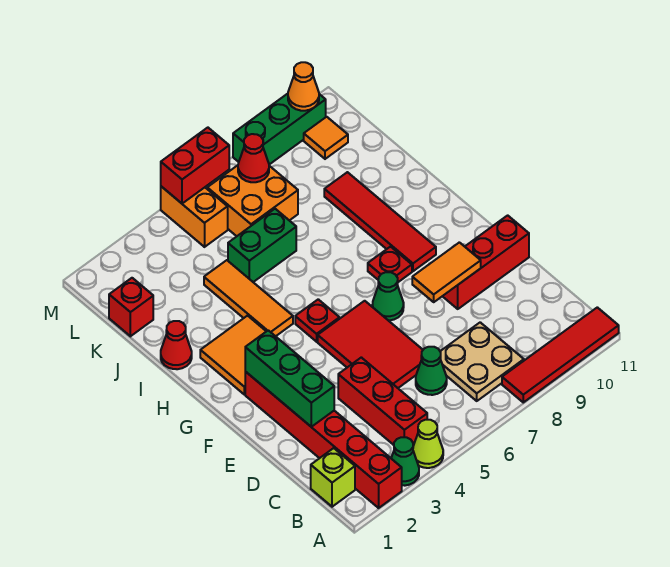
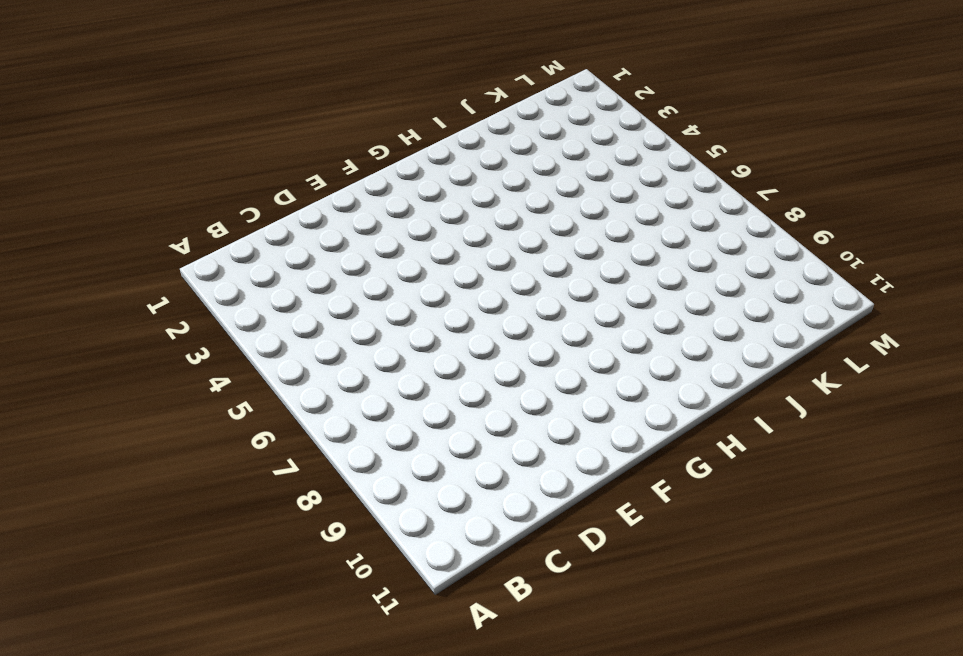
none -> red brick A2:F2 level 1
none -> green cone A3 level 1
none -> lime cone A4 level 1

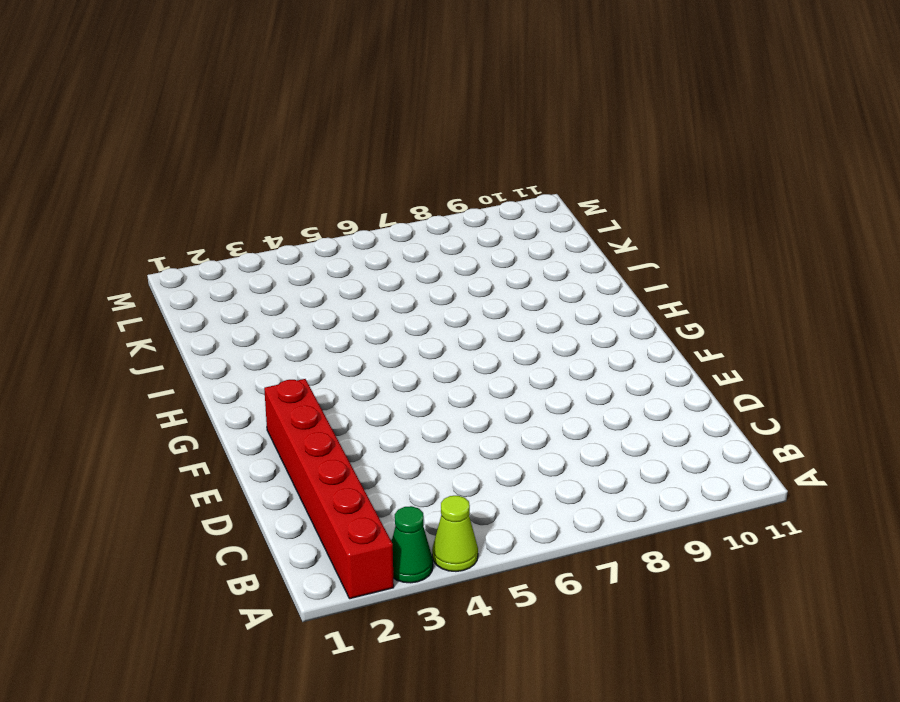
none -> red tile A8:A11 level 1
none -> lime brick B1 level 1
none -> red brick B4:D4 level 1

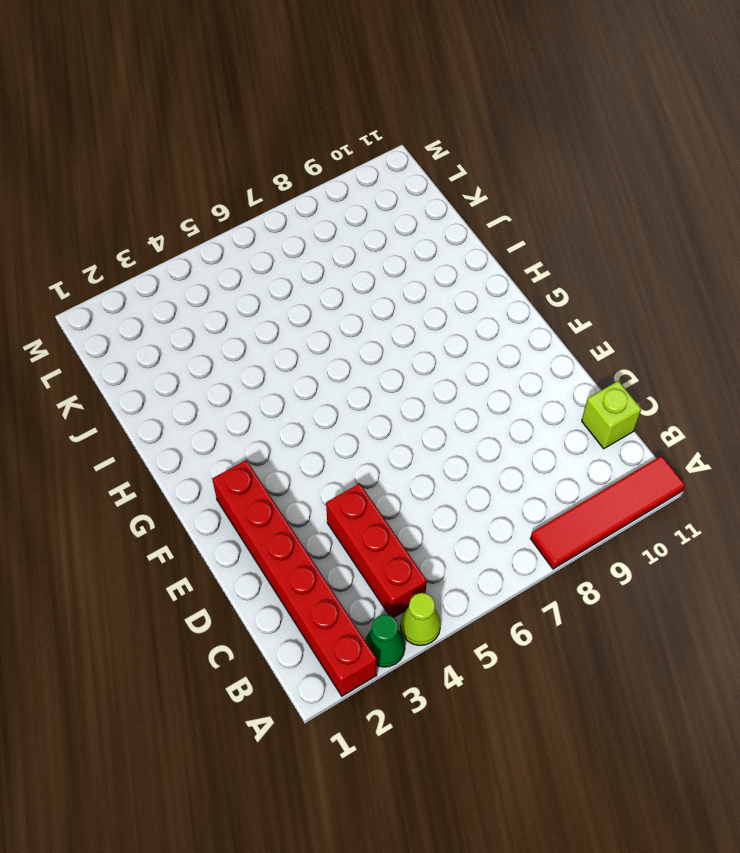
lime brick C11 level 1 -> lime brick B1 level 1
none -> tan plate B7:C8 level 1
none -> green cone C6 level 1
none -> red tile D5:F6 level 1

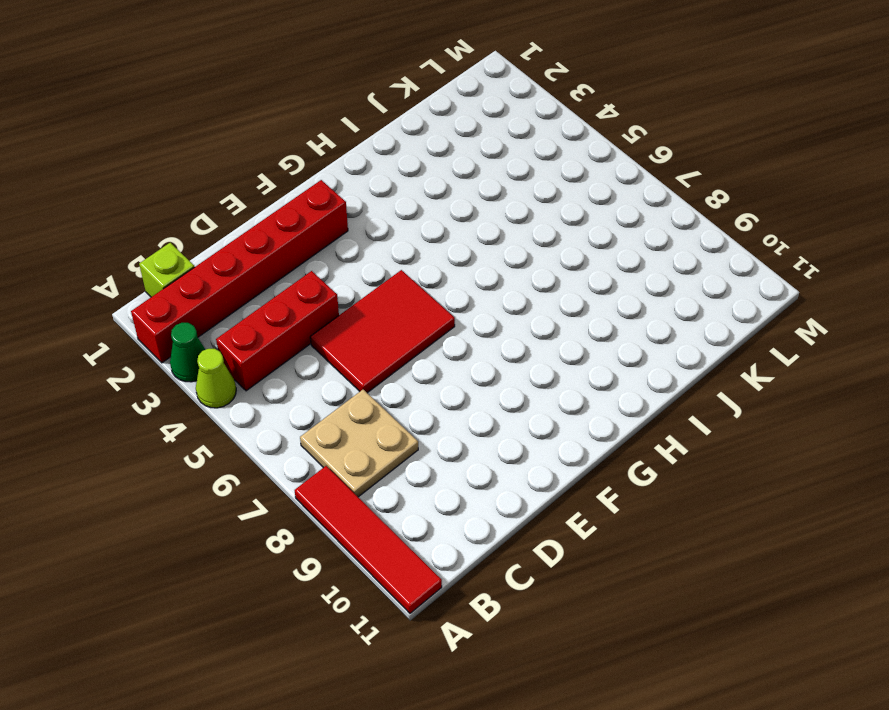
none -> green cone C6 level 1
none -> red brick E9:E11 level 1
none -> green cone F7 level 1

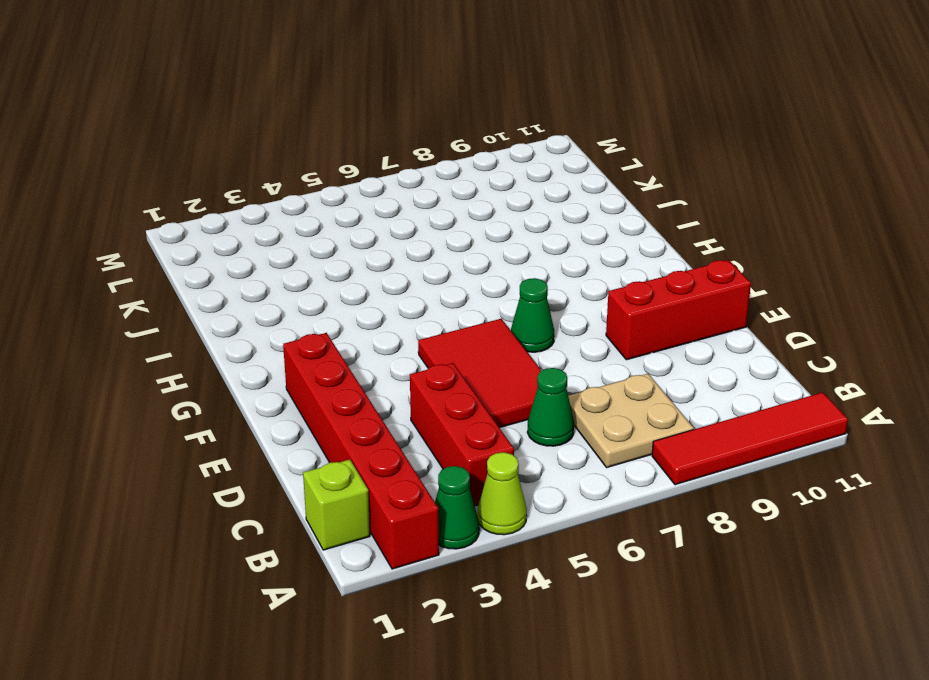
none -> orange tile G2:H3 level 1
none -> red plate G5 level 1
none -> red plate G8 level 1

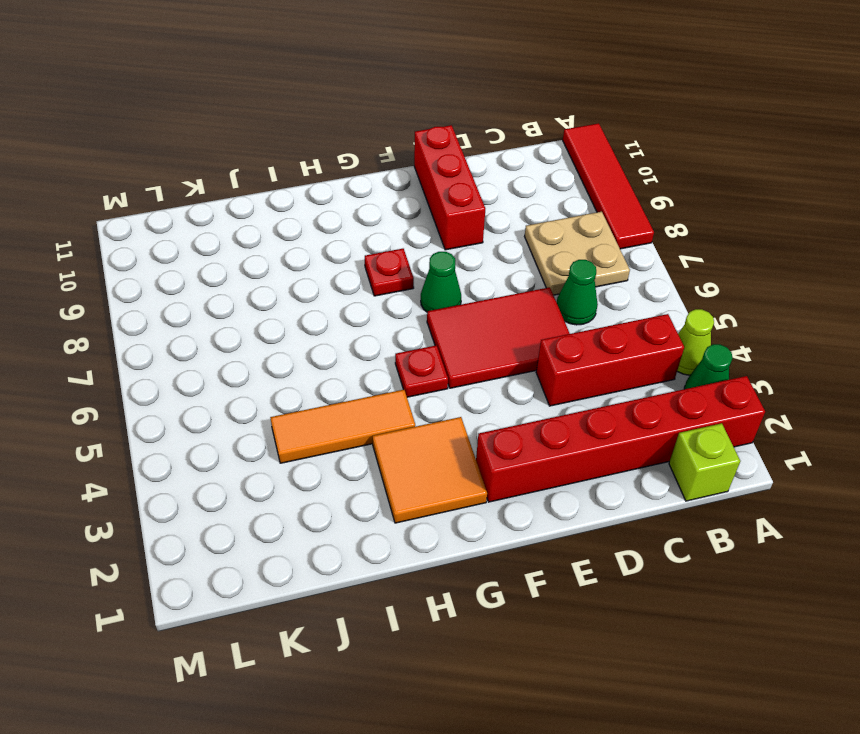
none -> red tile G9:J9 level 1
none -> red cone I1 level 1
none -> green brick J5:J6 level 1

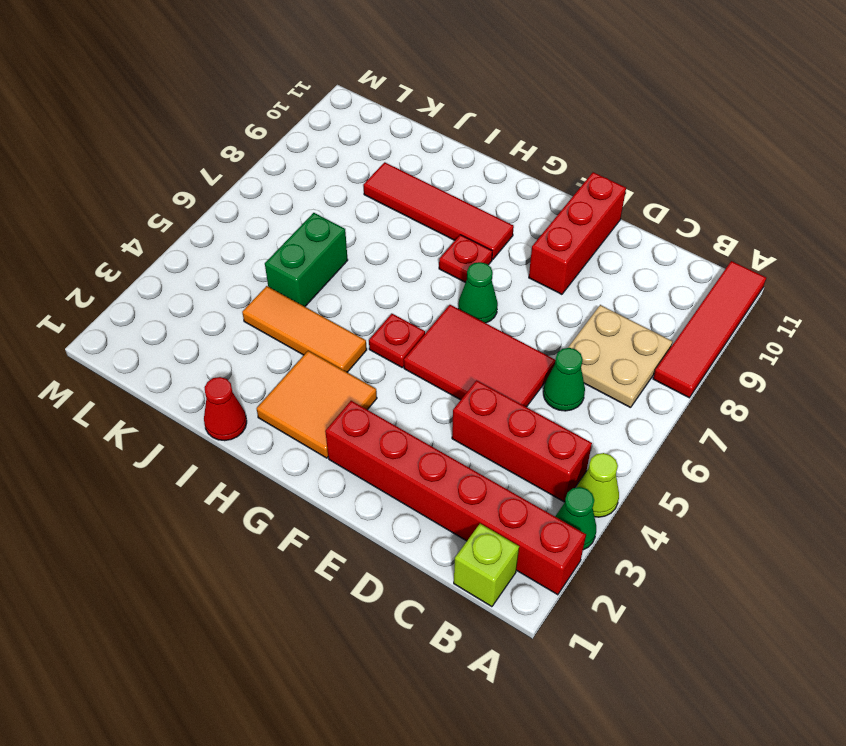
none -> red brick K1 level 1
none -> orange brick K6:L7 level 1
none -> orange brick L5:M5 level 1

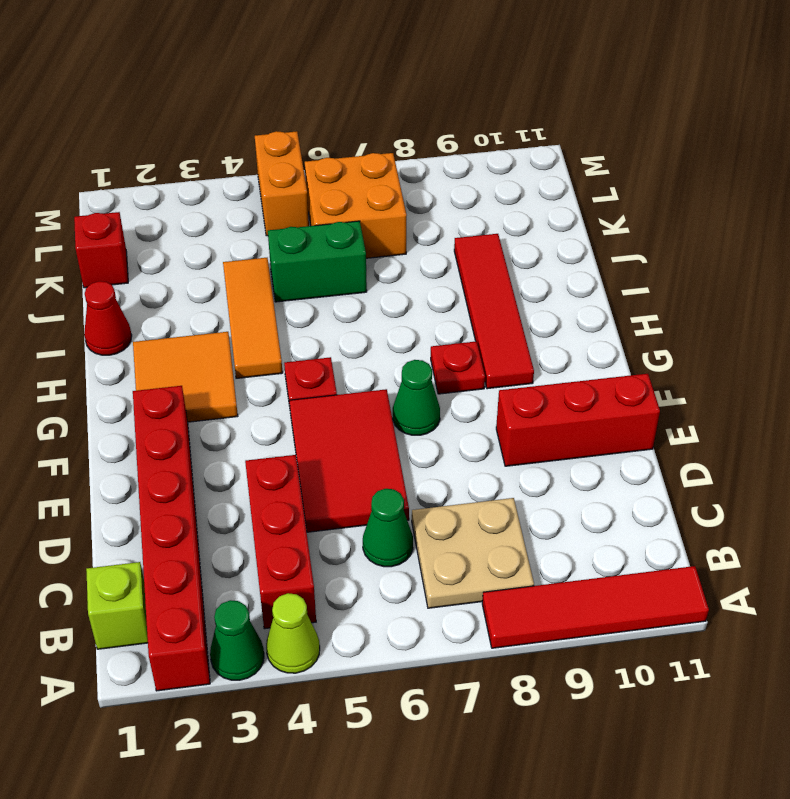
none -> orange tile L10 level 1
none -> green brick M8:M10 level 1
none -> green brick D2:F2 level 2

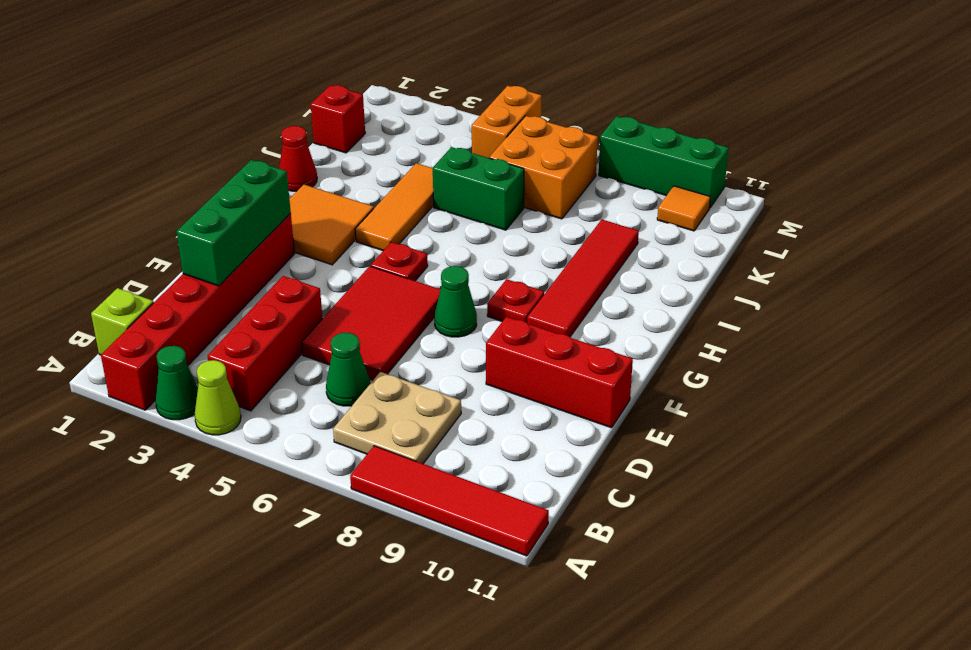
none -> orange tile E8:E9 level 2
none -> red cone L7 level 2
none -> red brick M5:M6 level 2

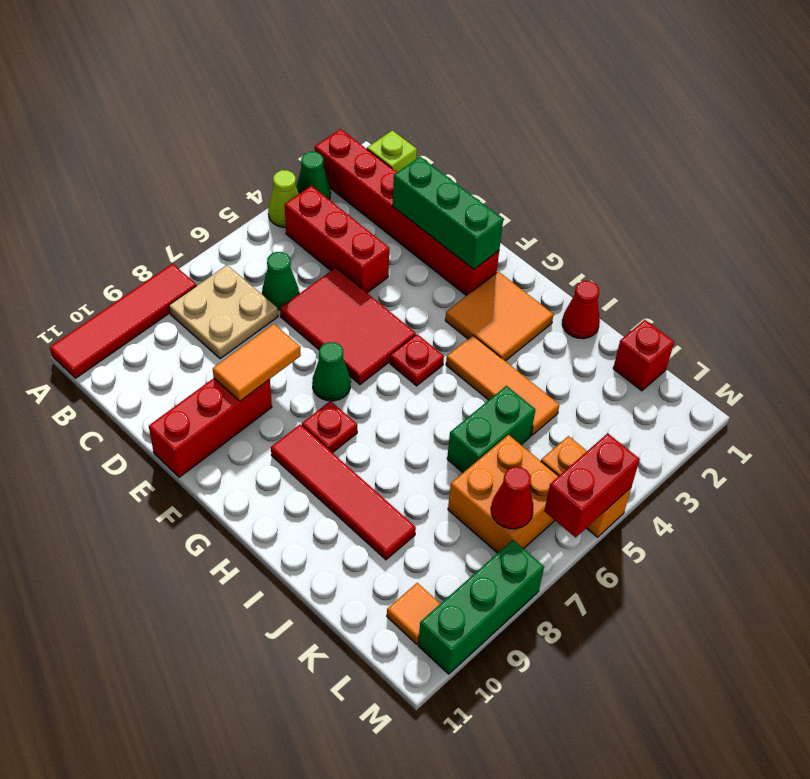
none -> orange cone M10 level 2

